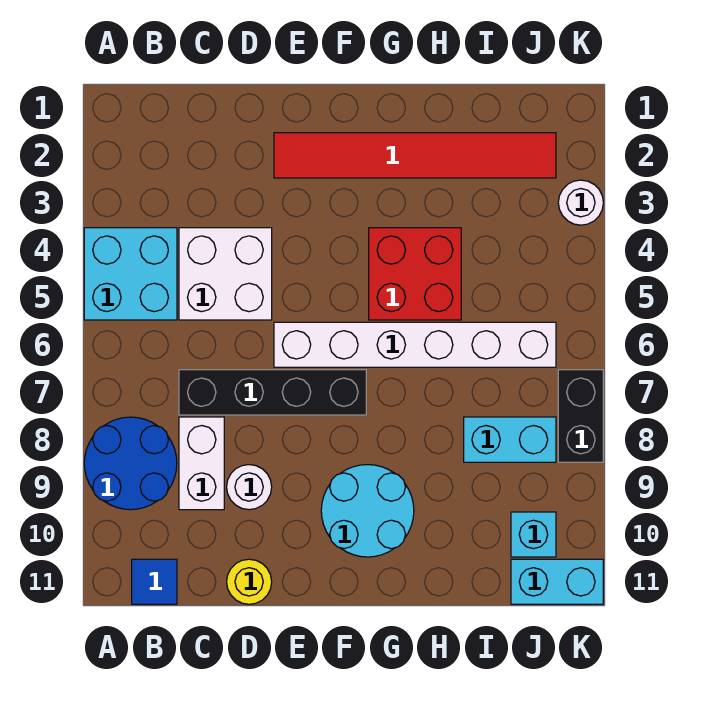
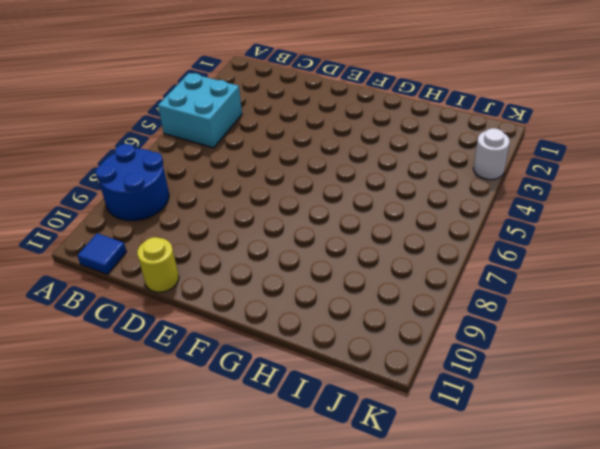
none -> white brick C4:D5 level 1
none -> black brick C7:F7 level 1
none -> white brick C8:C9 level 1

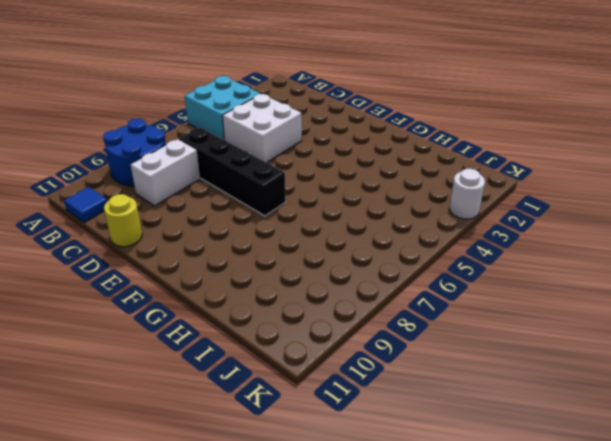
none -> white round brick D9 level 1
none -> red tile E2:J2 level 1
none -> white brick E6:J6 level 1

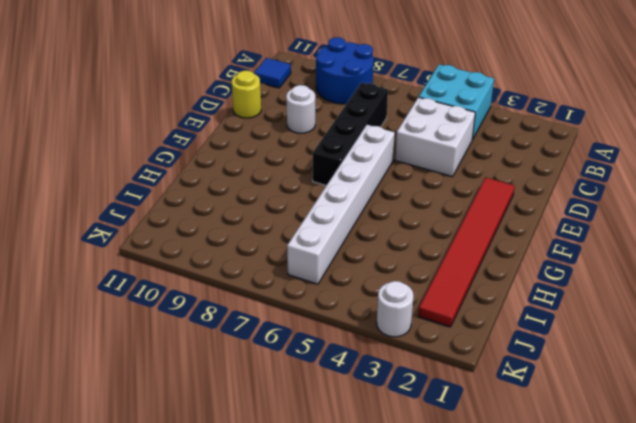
none -> white brick C8:C9 level 1
none -> cyan round brick F9:G10 level 1
none -> red brick G4:H5 level 1

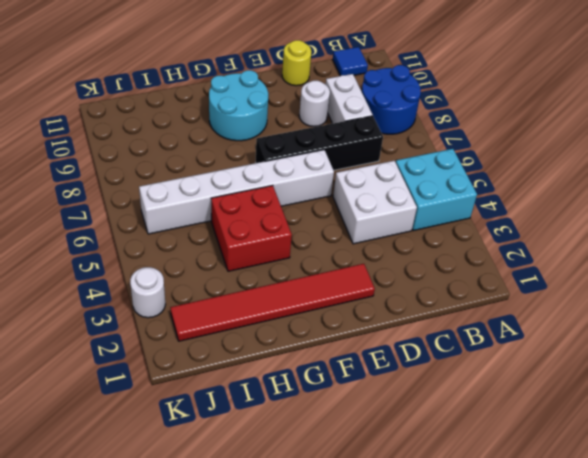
none -> cyan brick I8:J8 level 1
none -> cyan brick J10 level 1
none -> cyan brick J11:K11 level 1

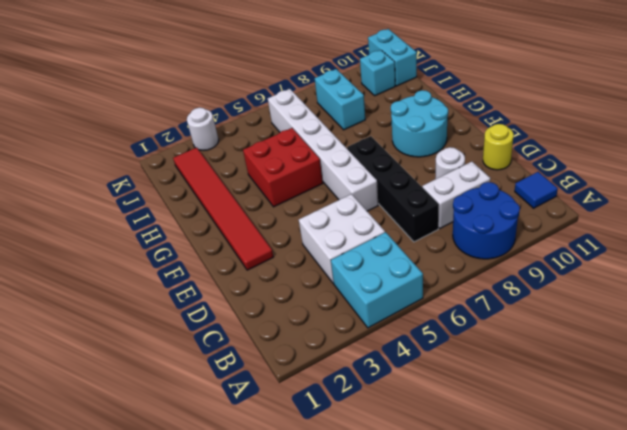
none -> black brick K7:K8 level 1

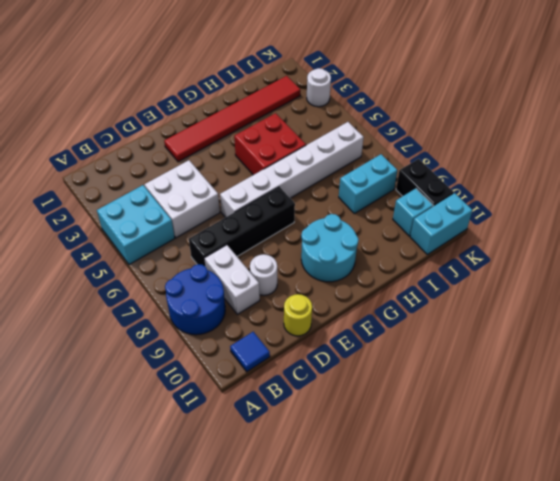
black brick K9:K10 level 1 -> black brick K7:K8 level 1

